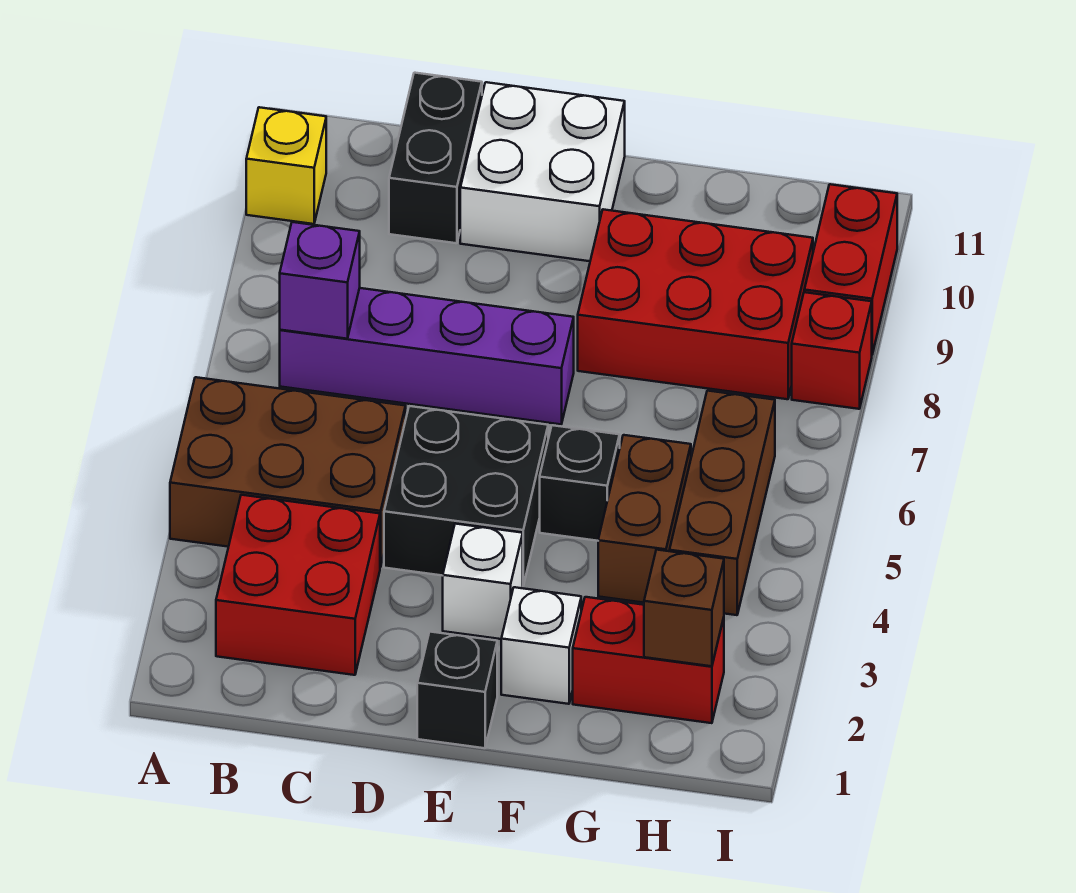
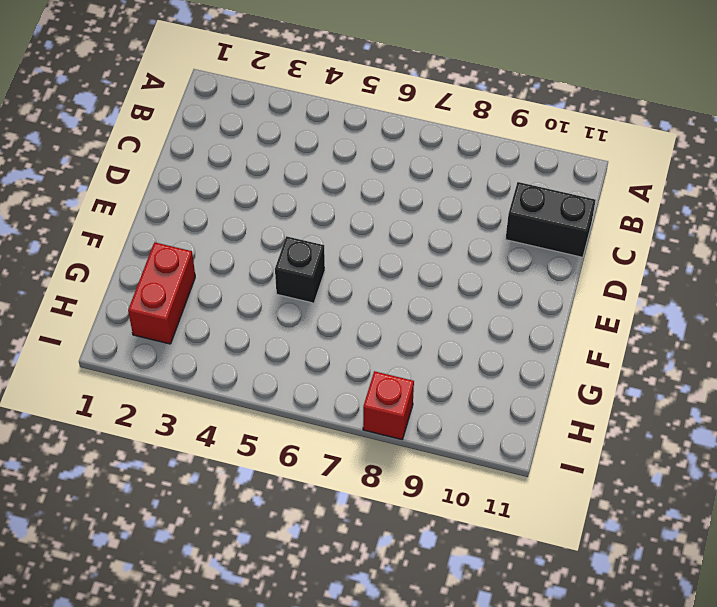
none -> brown brick A4:C5 level 1
none -> yellow brick A10 level 1
none -> red brick B2:C3 level 1

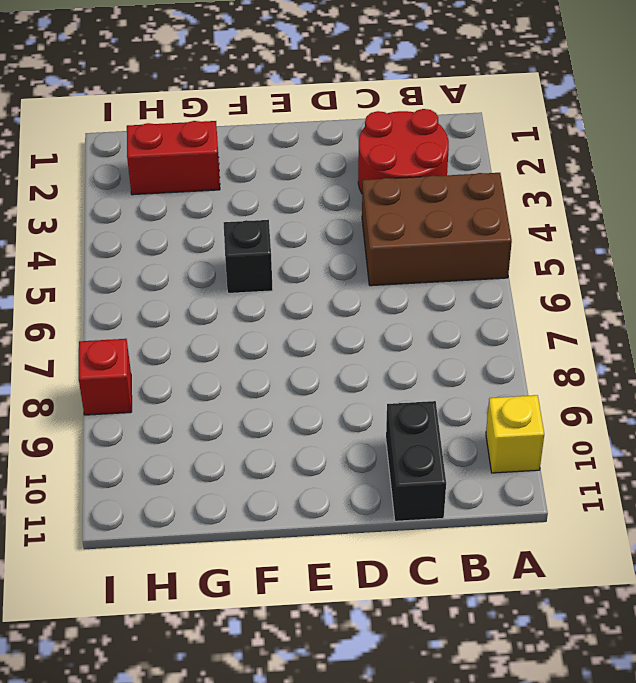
red round brick B2:C3 level 1 -> red brick B2:C3 level 1
none -> purple brick B7:E7 level 1
none -> black brick D4:E5 level 1
none -> white brick D10:E11 level 1

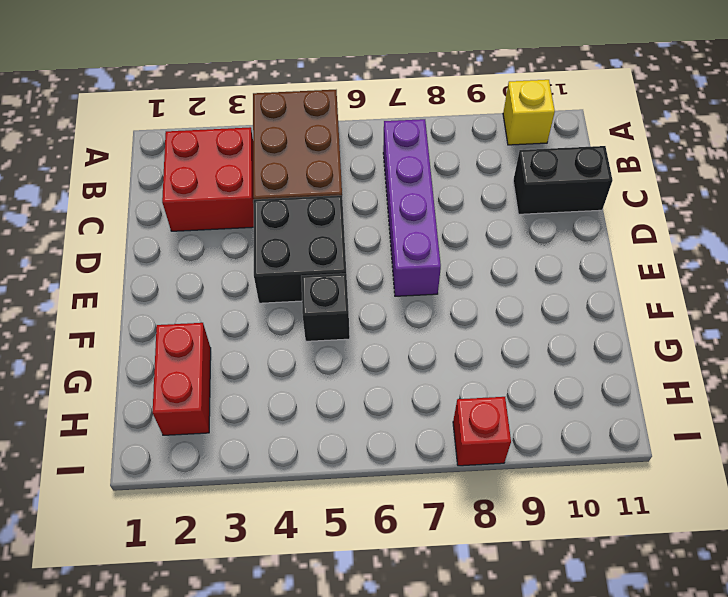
none -> white brick D10:E11 level 1
none -> black brick E1 level 1
none -> white brick E3 level 1

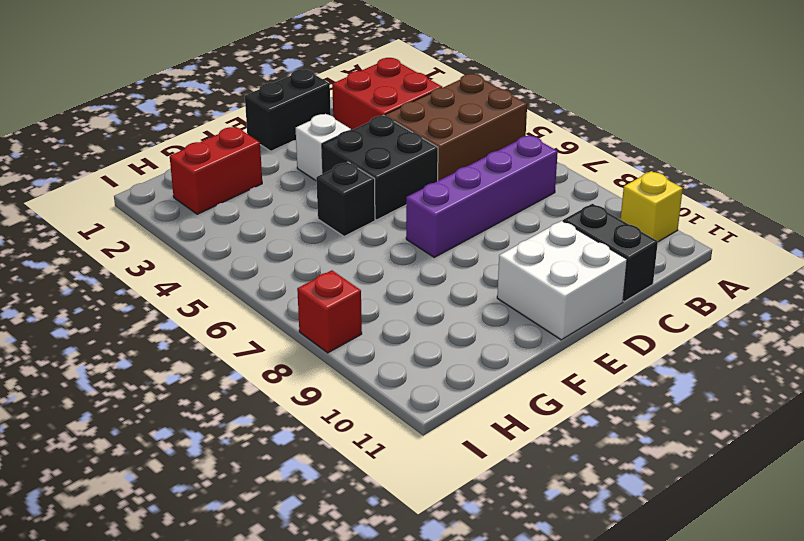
black brick D1:E1 level 1 -> black brick E1 level 1
none -> white brick F2 level 1
none -> red brick F8:H9 level 1
none -> brown brick G4:G5 level 1

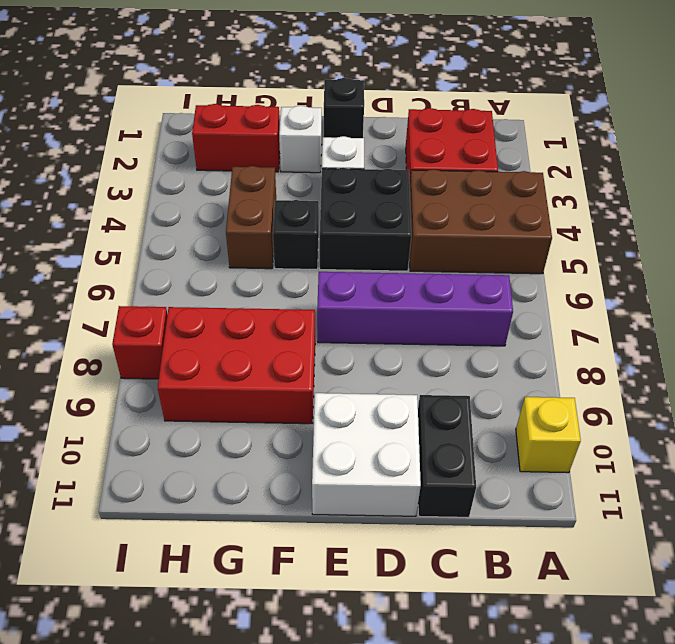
none -> brown brick H4:H6 level 1
none -> red brick I9:I10 level 1
none -> purple brick B7 level 2

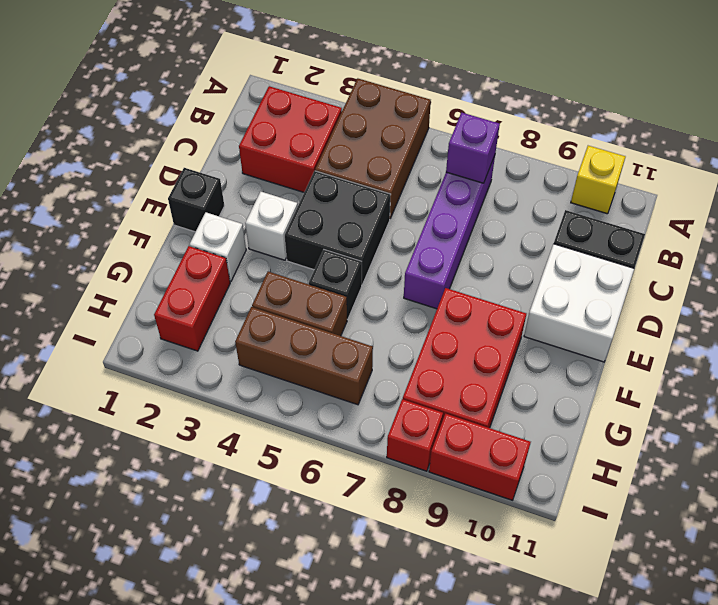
none -> brown brick H2 level 2

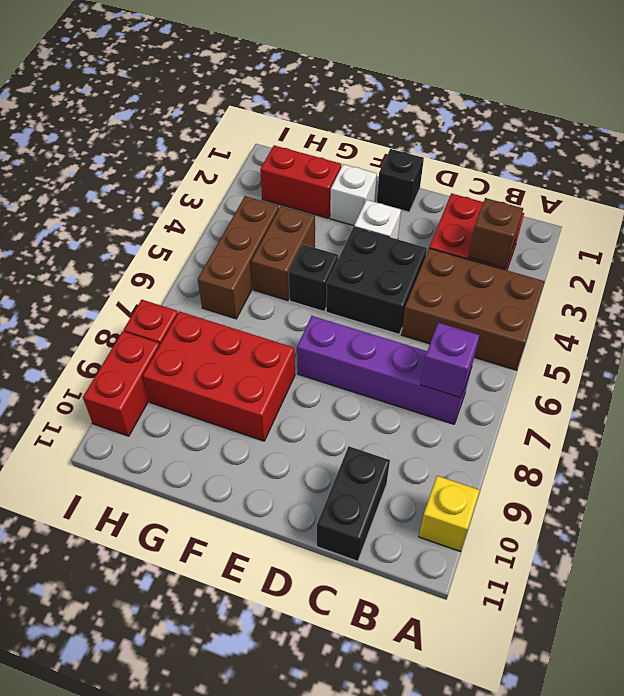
brown brick B3 level 2 -> brown brick H2 level 2
none -> white brick D10:E11 level 1

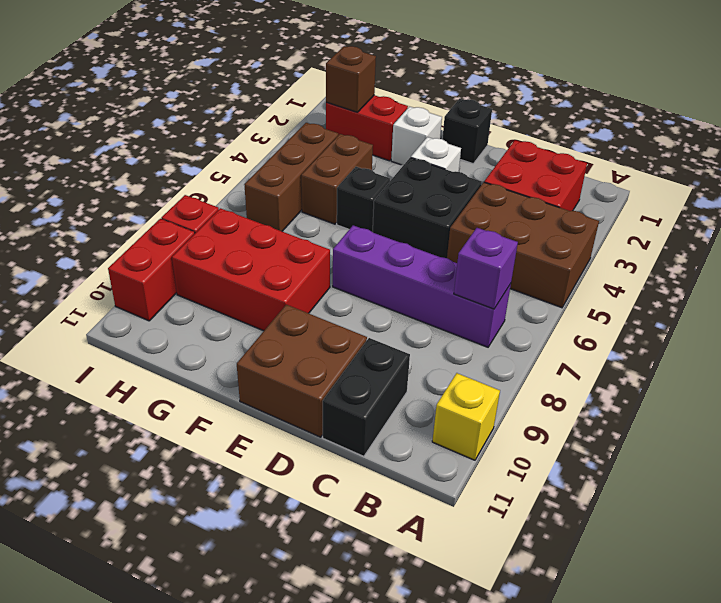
brown brick D10:E11 level 1 -> white brick D10:E11 level 1

